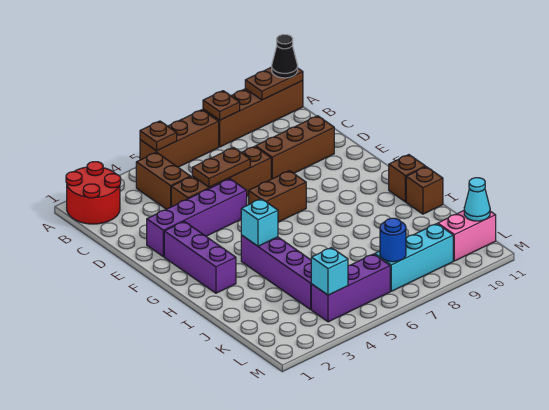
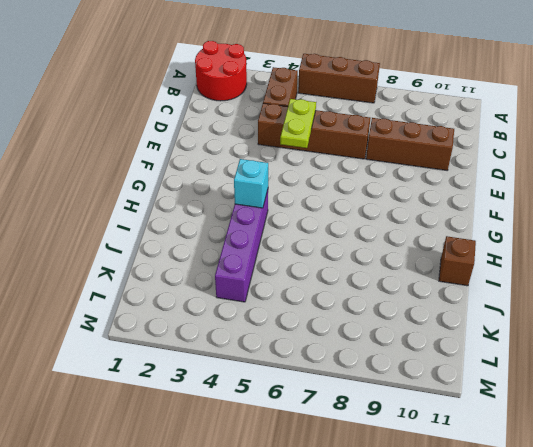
lime plate D5:E5 level 2 -> brown plate D5:D6 level 2
none -> brown brick A8:A11 level 1
none -> purple brick E2:E5 level 1
none -> purple brick F2:H2 level 1

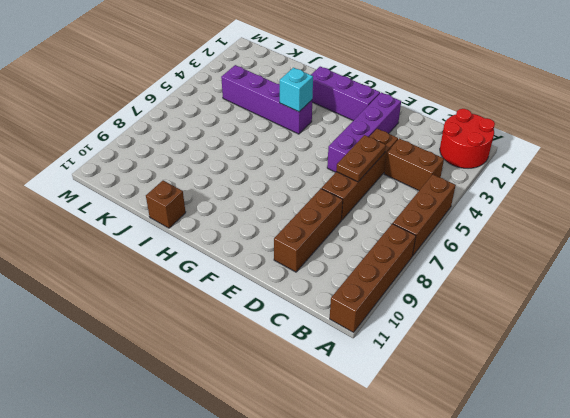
none -> brown brick F6:F7 level 1
none -> brown brick H11 level 1
none -> purple brick L4:L6 level 1

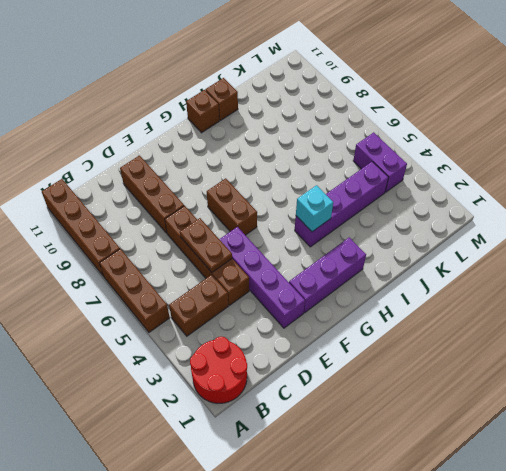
purple brick L4:L5 level 1 -> purple brick L4:L6 level 1
none -> cyan brick L7:L9 level 1
none -> pink brick L10:L11 level 1
none -> brown plate A5 level 2

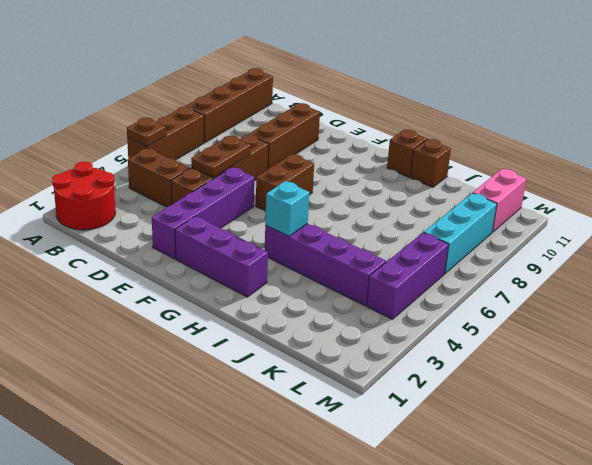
none -> brown plate A8 level 2
none -> brown plate A10:A11 level 2
none -> cyan brick L4 level 2

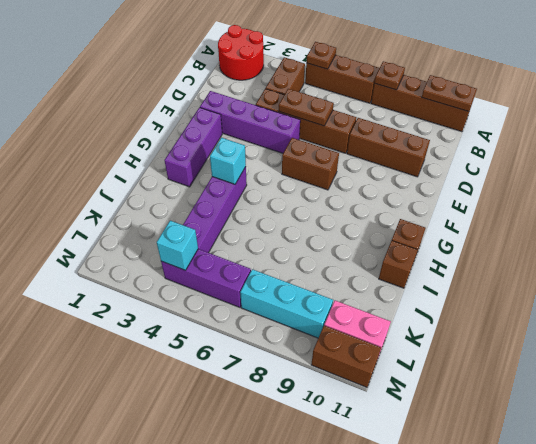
brown brick M10:M11 level 1 -> none
none -> blue round brick L7 level 2
none -> cyan cone L11 level 2
none -> black cone A11 level 3

